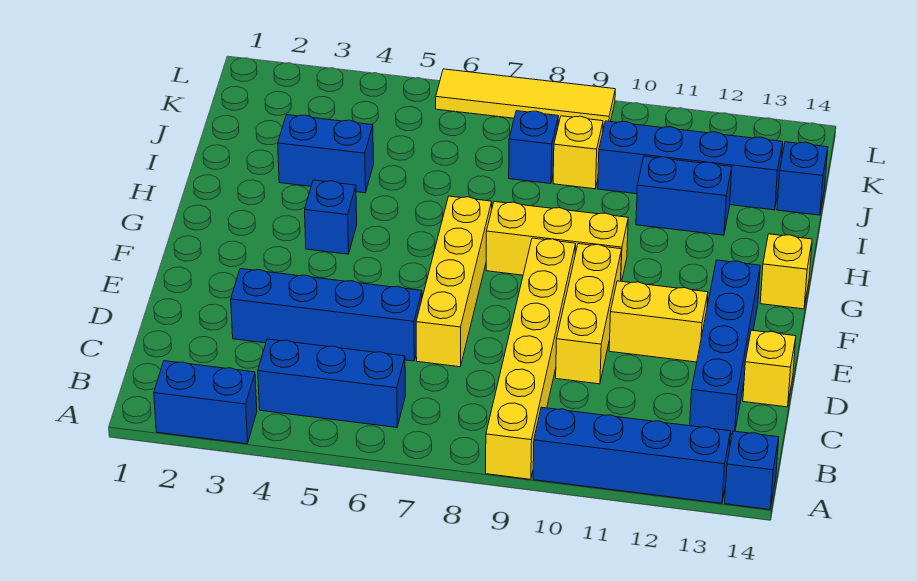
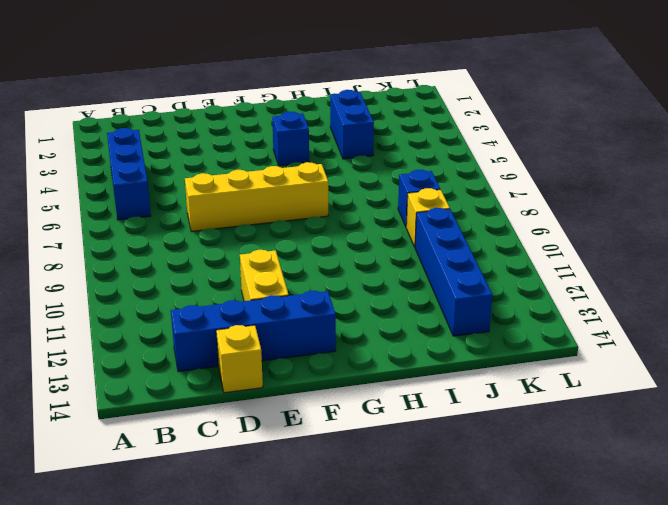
none -> blue brick A2:A3 level 1
none -> yellow brick A9:F9 level 1
none -> blue brick A10:A13 level 1

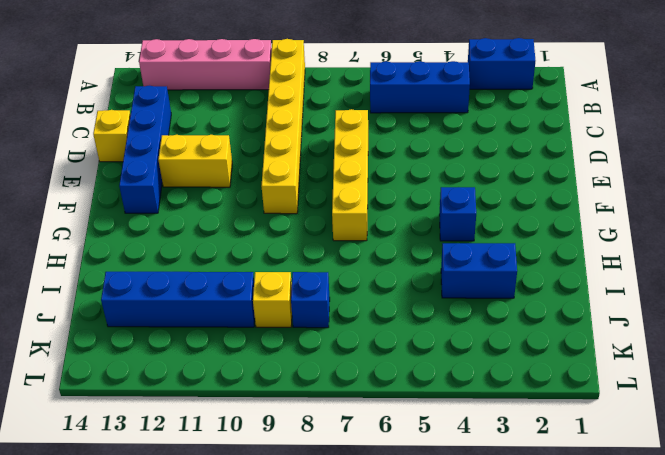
pink brick A10:A13 level 1 -> blue brick A10:A13 level 1
none -> blue brick A14 level 1
none -> blue brick D3:D6 level 1
none -> yellow brick D10:F10 level 1

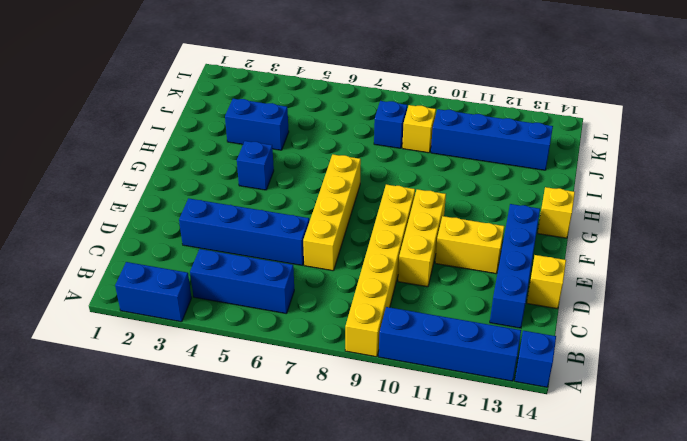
none -> yellow brick G8:G10 level 1
none -> blue brick I11:I12 level 1
none -> blue brick J14 level 1

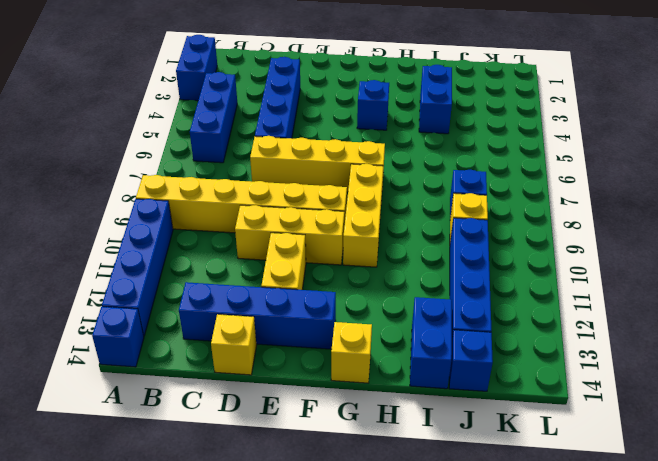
blue brick I13:I14 level 1 -> blue brick I11:I12 level 1
none -> yellow tile L6:L9 level 1

